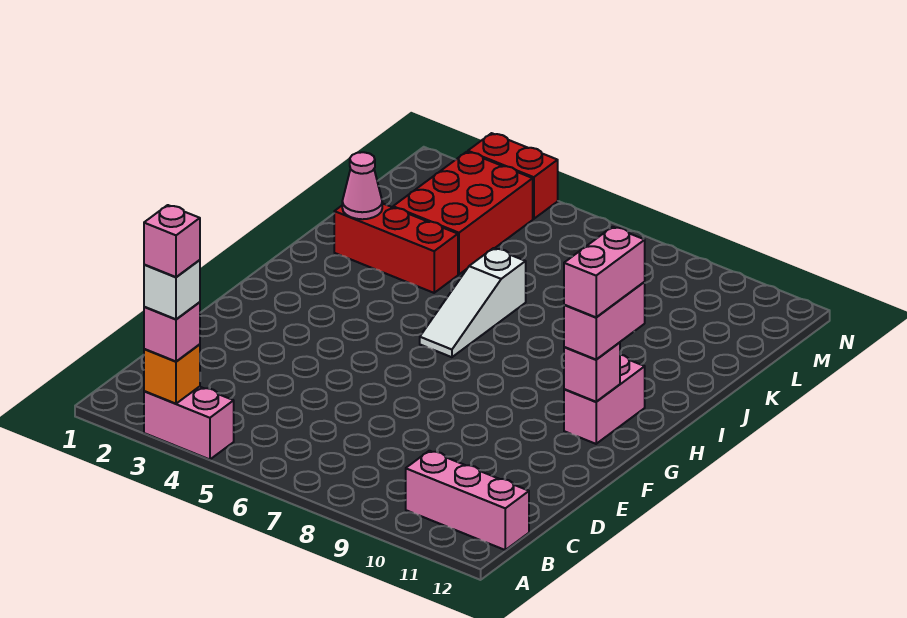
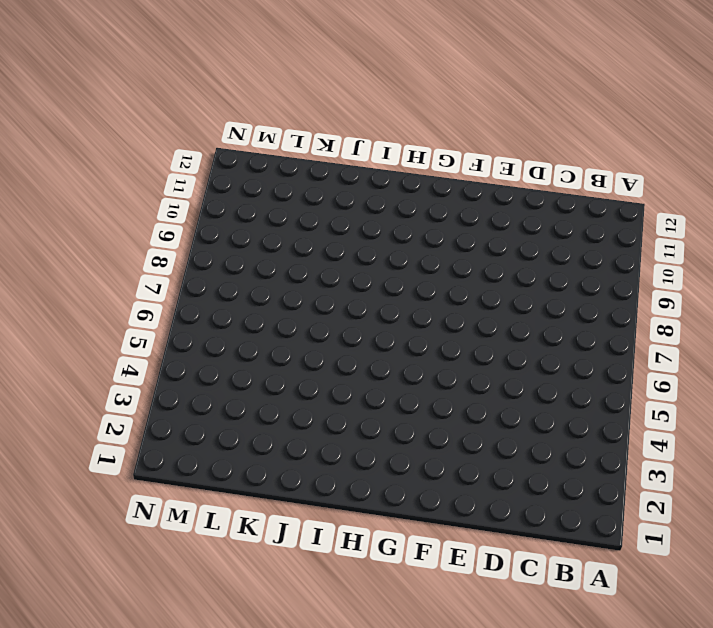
none -> pink brick A3:A4 level 1
none -> pink brick B10:B12 level 1
none -> pink brick G11:H11 level 1

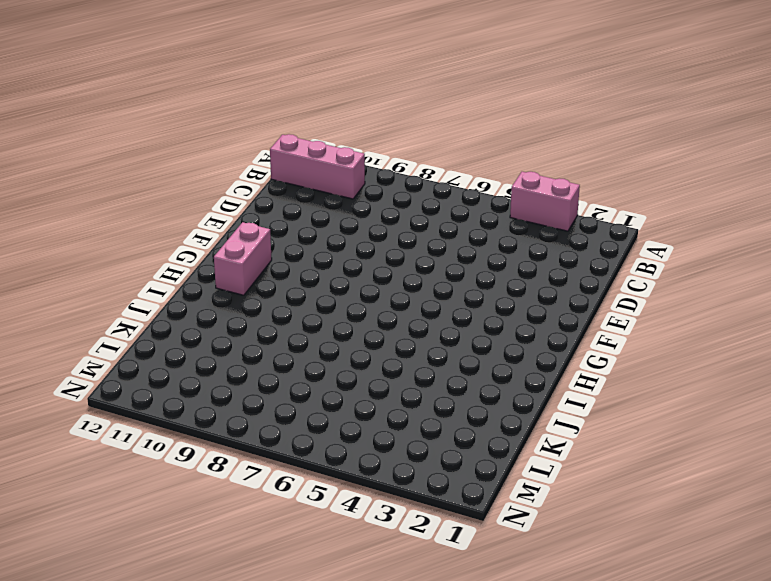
none -> white slope H6:J6 level 1 top J
none -> red brick J2:J4 level 1
none -> red brick K3:M4 level 1

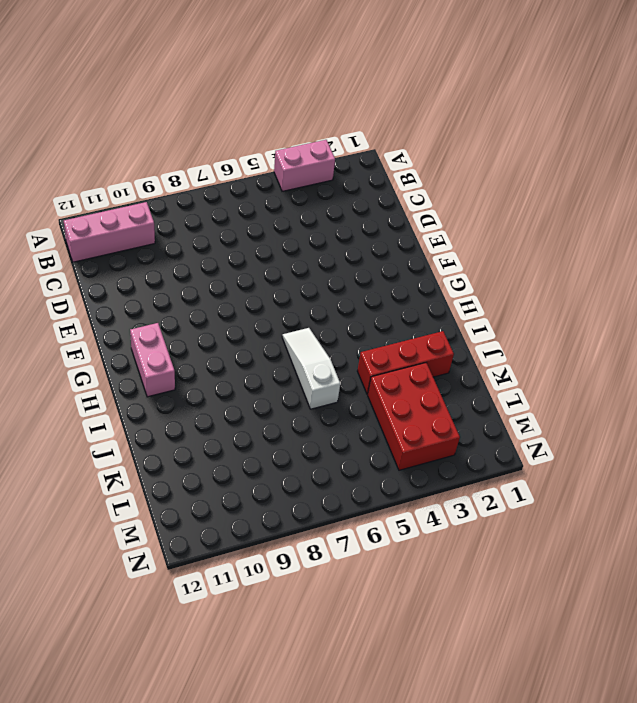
none -> red brick N3:N4 level 1
none -> orange brick A3 level 2
none -> pink brick G11 level 2

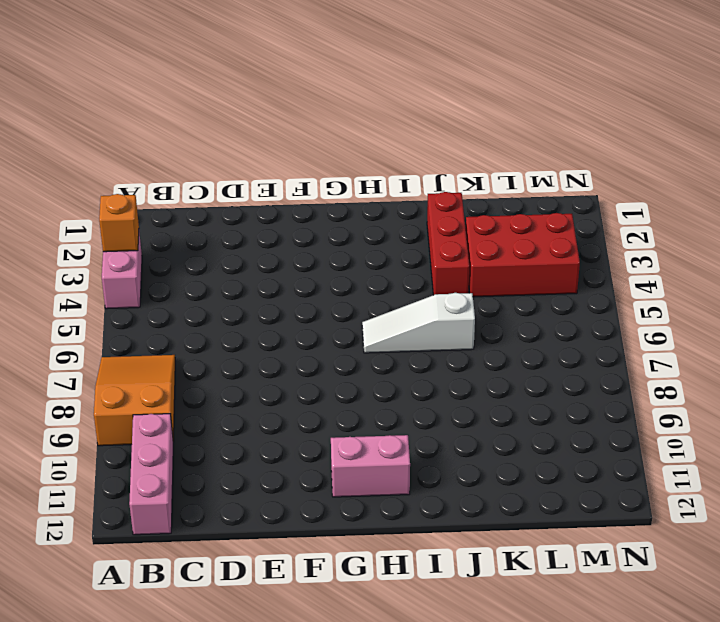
orange slope A7:B9 level 1 top 9 -> none
none -> red brick N3:N4 level 1
none -> pink brick G11 level 2
none -> pink cone J2 level 2

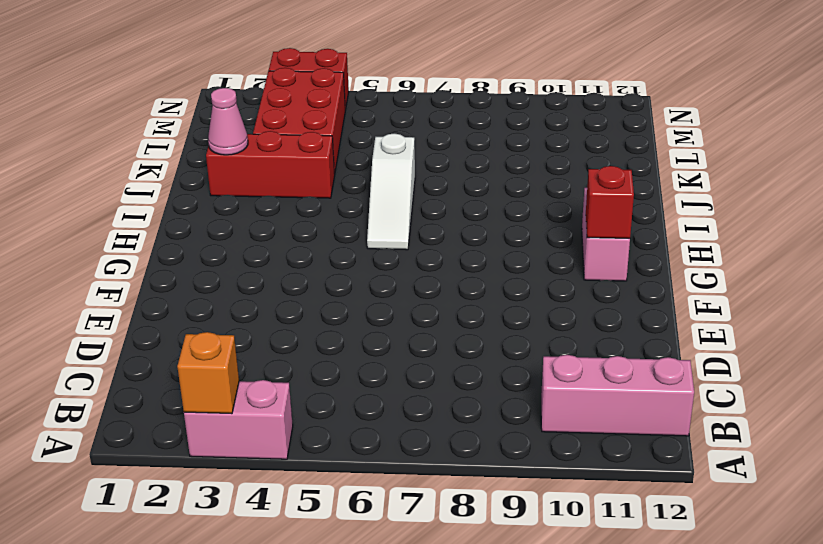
red brick G11 level 2 -> pink brick G11 level 2
none -> pink brick A3 level 3
none -> pink brick G11:H11 level 3
none -> white brick A3 level 4

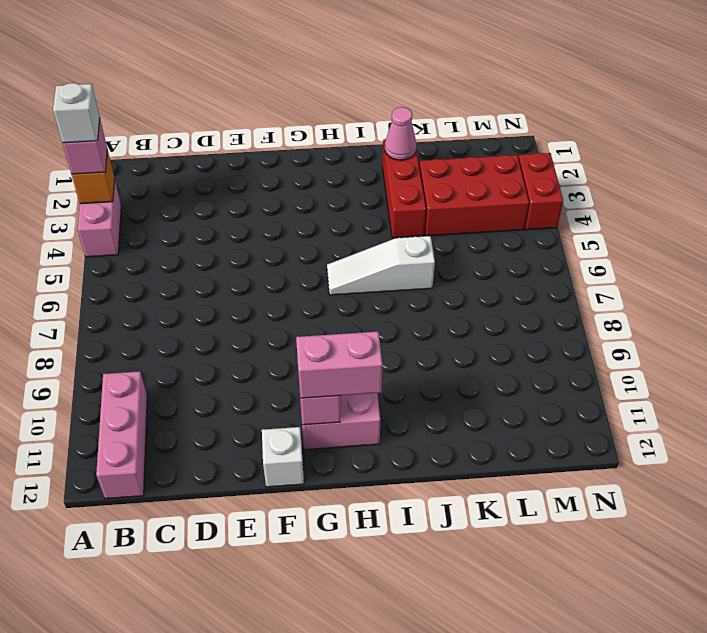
white brick F12 level 1 -> none
none -> pink brick G11:H11 level 4
none -> pink brick A3 level 5

